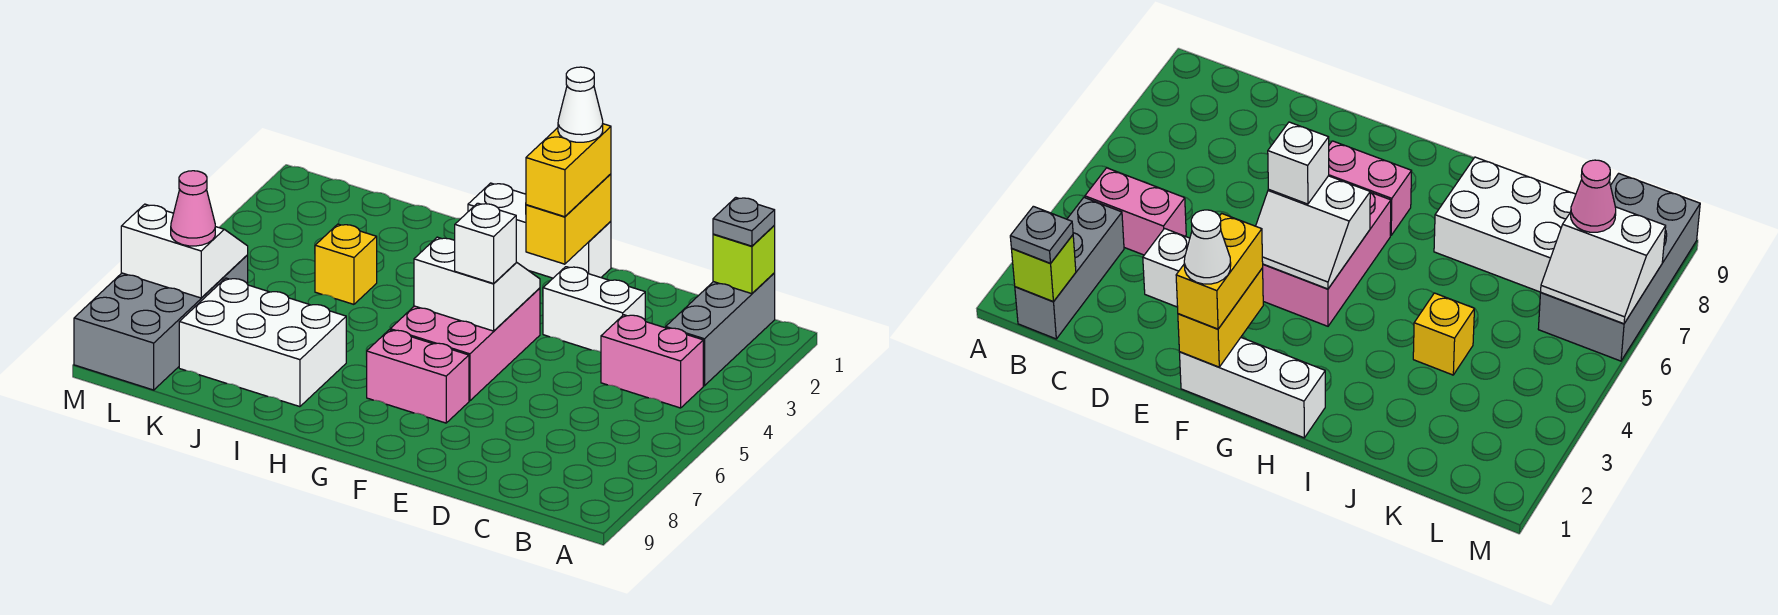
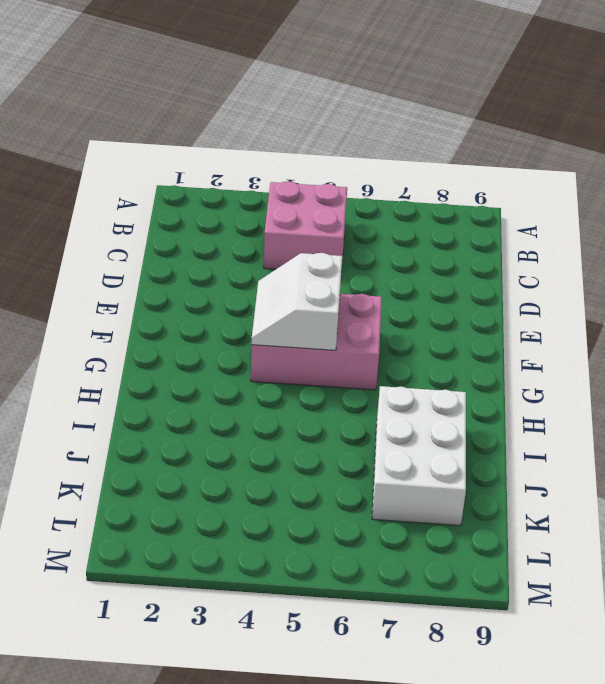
pink brick B4:C5 level 1 -> pink brick B4:C4 level 1
none -> grey brick B1:B3 level 1
none -> white brick D3:E3 level 1
none -> white brick F1:H1 level 1

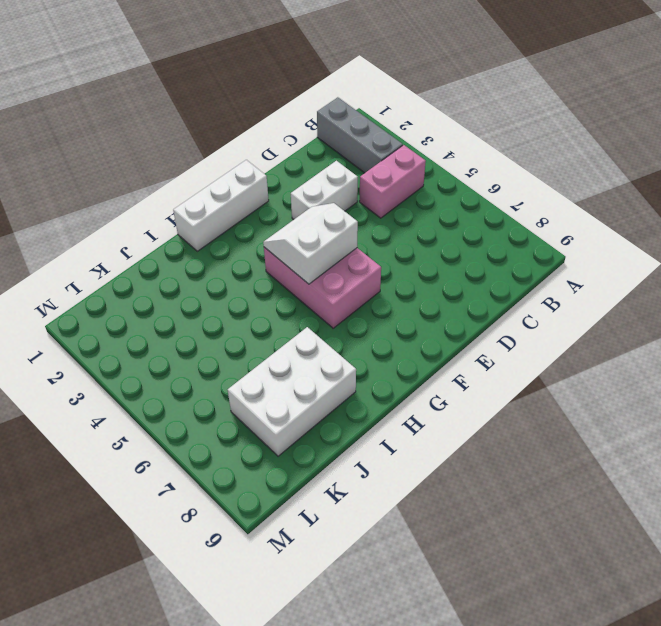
none -> pink brick F7:G7 level 1
none -> yellow brick J4 level 1
none -> grey brick L6:M9 level 1

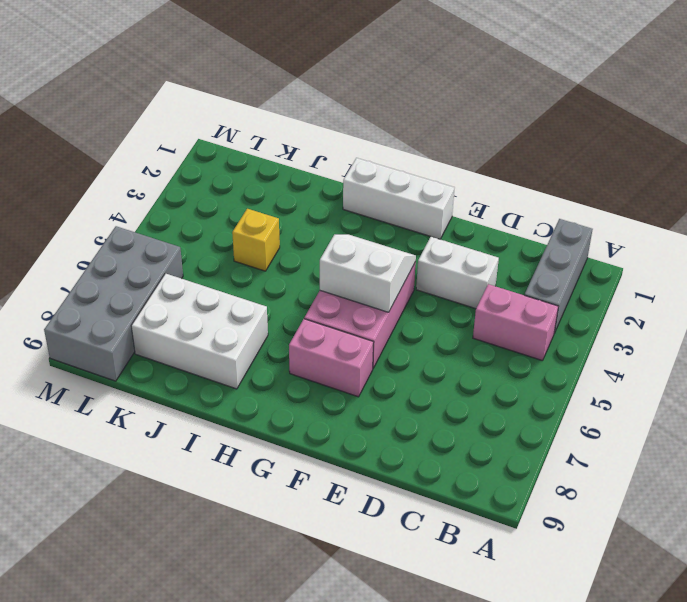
none -> lime brick B1 level 2
none -> yellow brick F1:F2 level 2
none -> white slope L6:M7 level 2 top 7

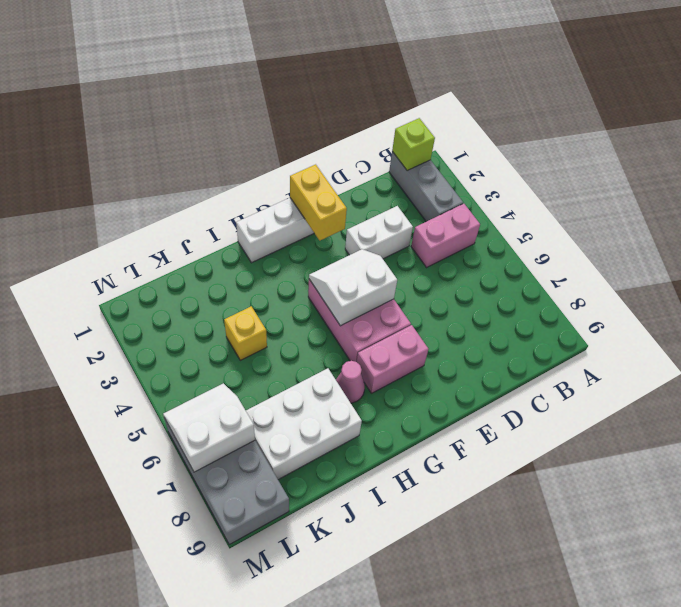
pink cone H7 level 1 -> pink cone L7 level 3
none -> grey plate B1 level 3
none -> yellow brick F1:F2 level 3
none -> white brick F5 level 3

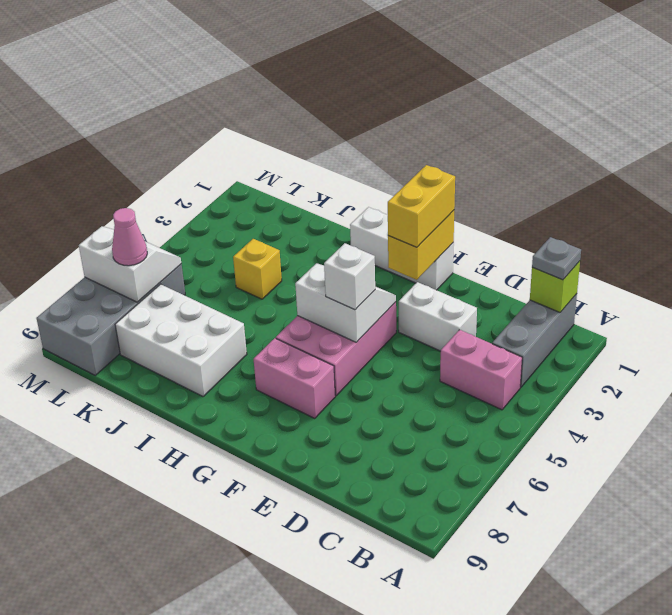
none -> white cone F1 level 4

